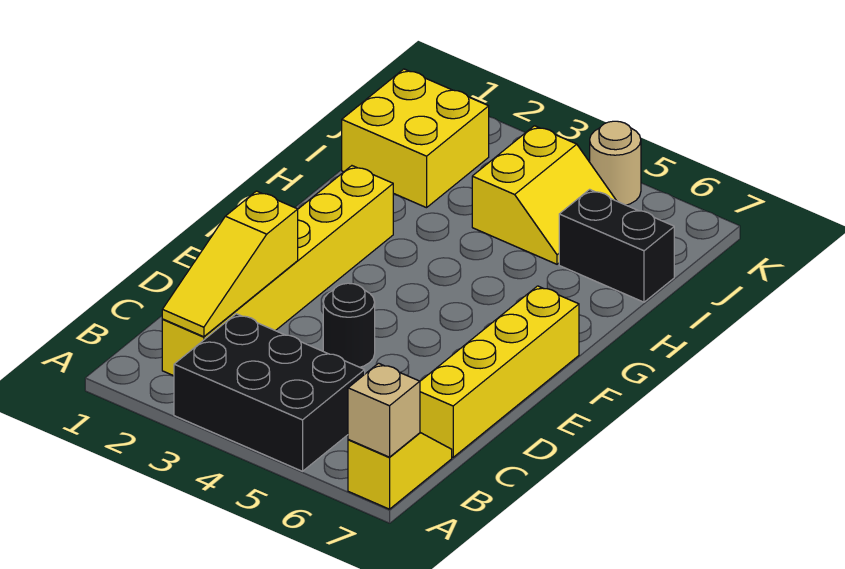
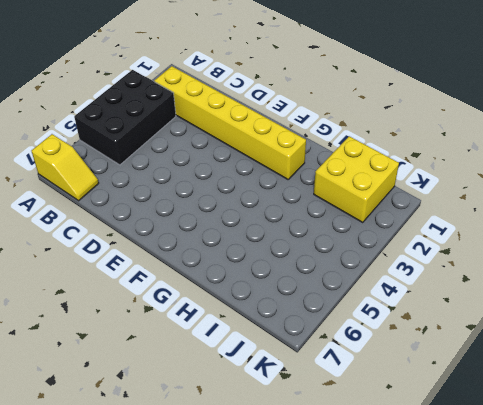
none -> yellow brick C7:F7 level 1
none -> black round brick D4 level 1

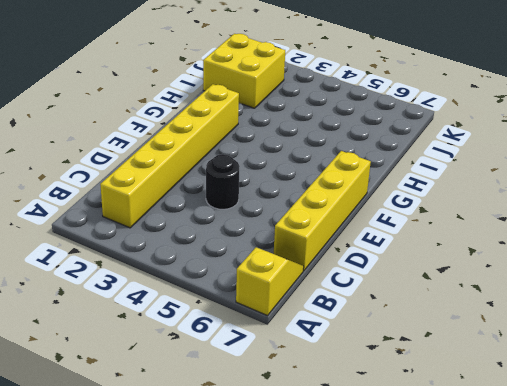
none -> black brick A3:B5 level 1
none -> yellow slope I4:J5 level 1 top 4

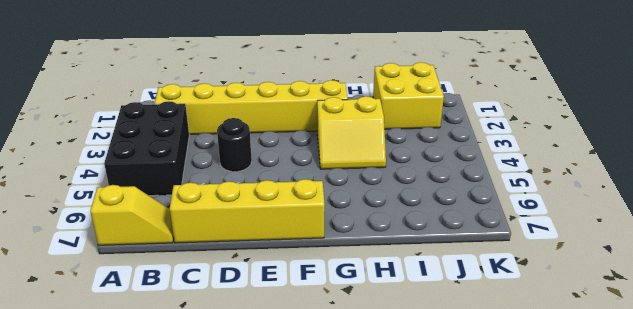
yellow slope G3:H4 level 1 top 3 -> yellow slope I4:J5 level 1 top 4
none -> black brick I6:I7 level 1
none -> tan round brick K5 level 1

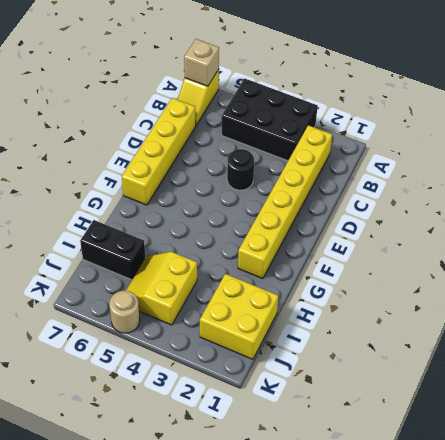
none -> yellow slope B2:D2 level 2 top D

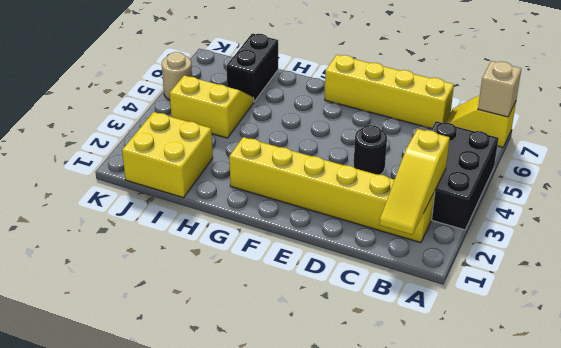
yellow slope B1:B3 level 2 top 3 -> yellow slope B2:D2 level 2 top D

